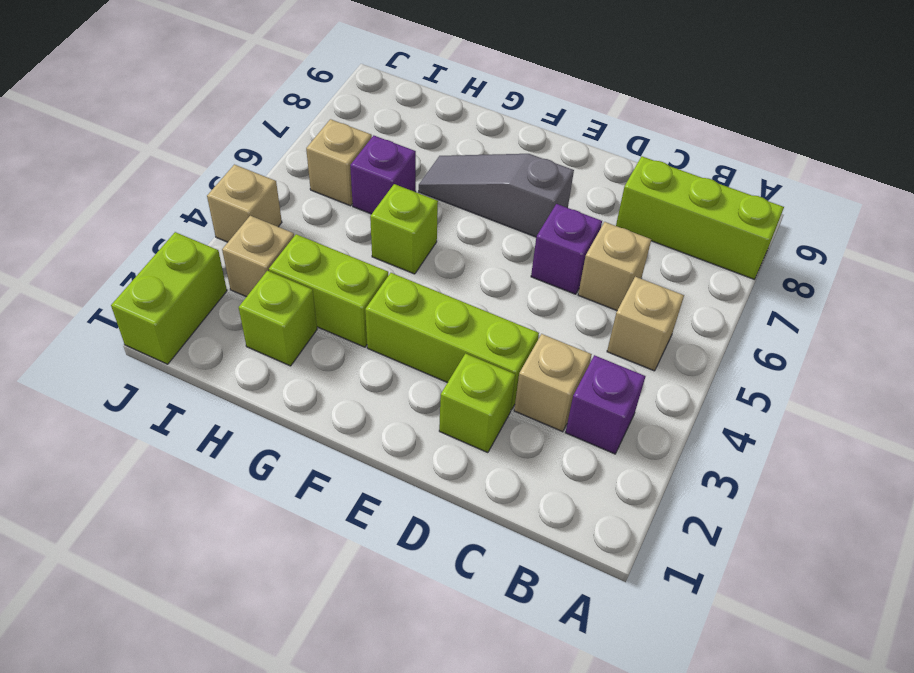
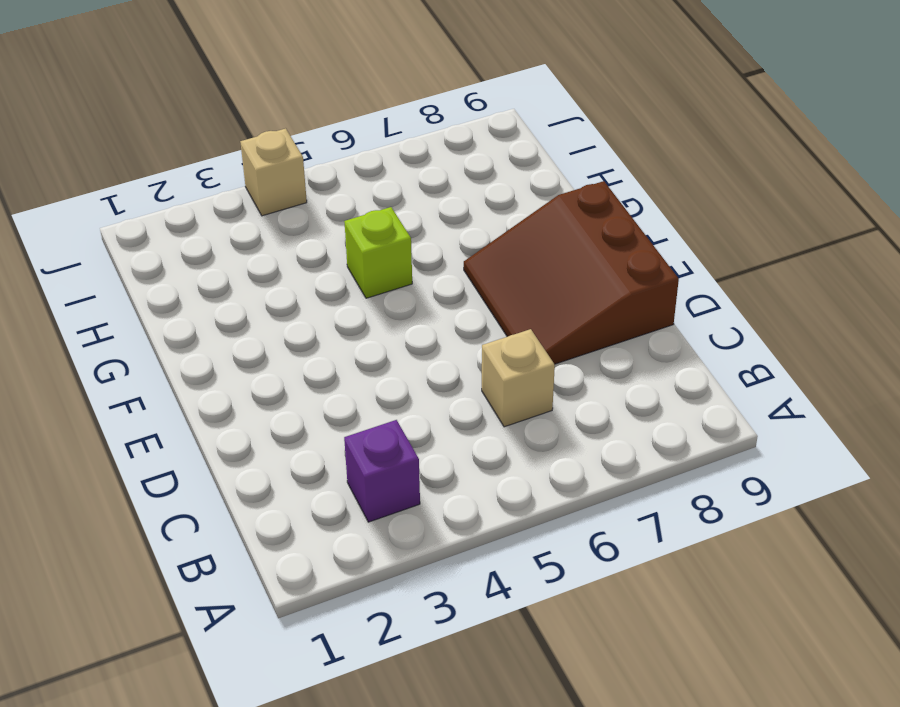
brown slope D7:F9 level 1 top 9 -> grey slope E7:G7 level 1 top E
none -> lime brick A8:C8 level 1
none -> tan brick B5 level 1
none -> tan brick C3 level 1

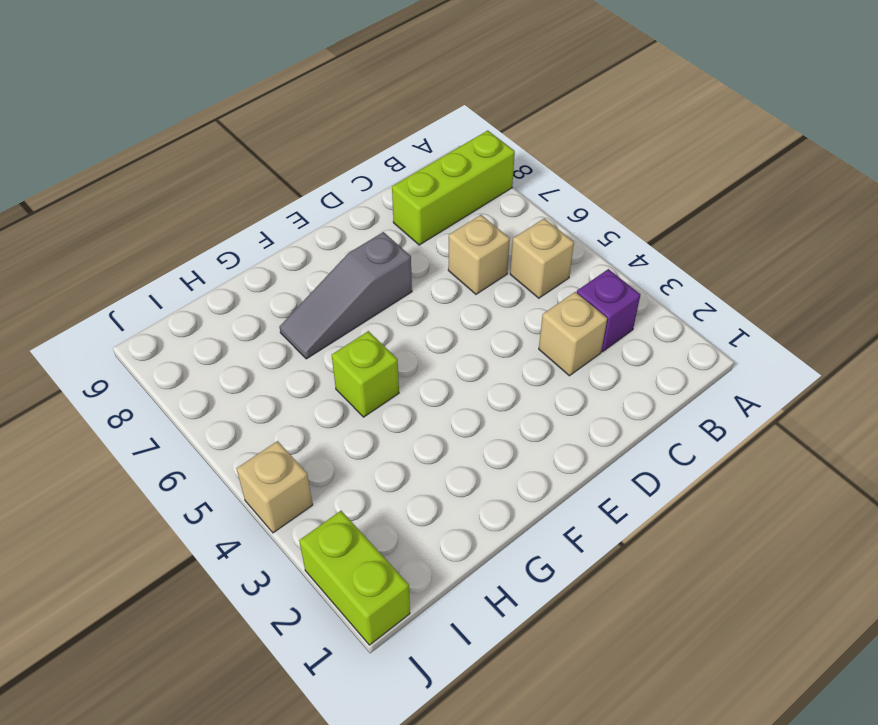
none -> lime brick D2 level 1
none -> lime brick D3:F3 level 1
none -> purple brick D6 level 1

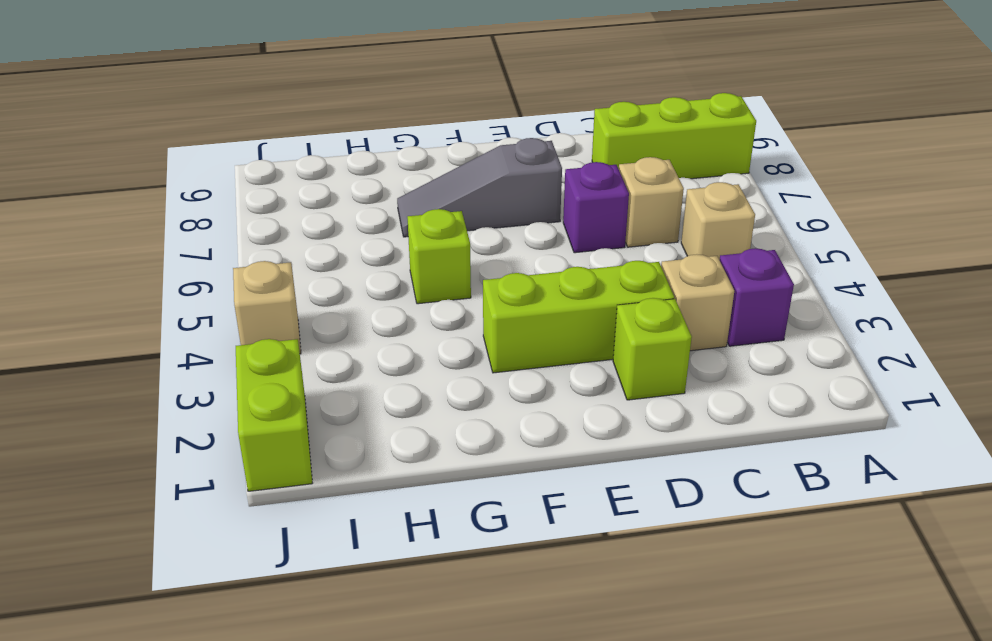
none -> lime brick G3:H3 level 1
none -> lime brick H2 level 1
none -> purple brick H6 level 1

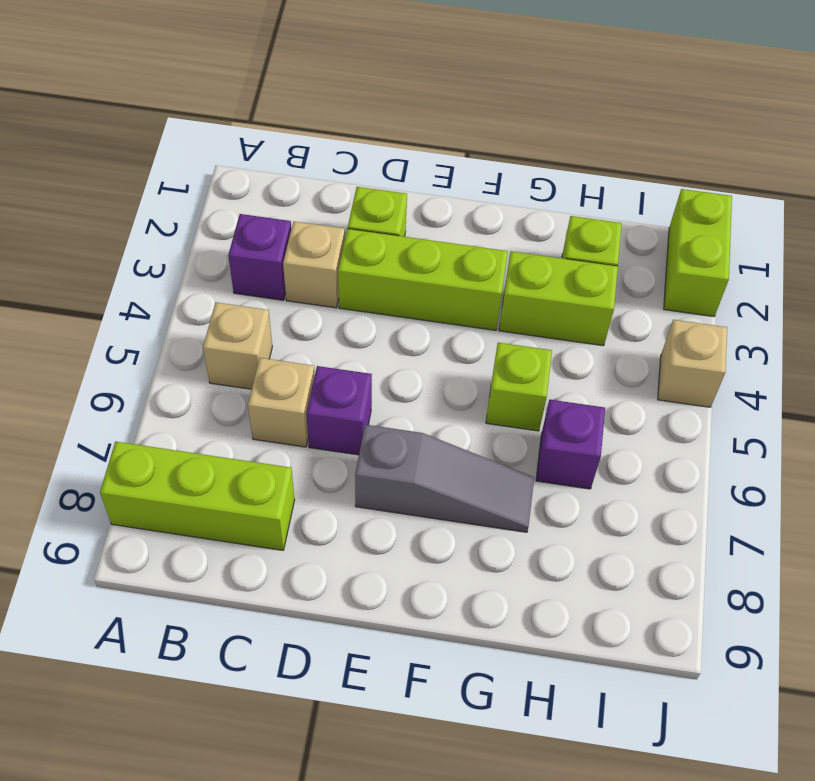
none -> tan brick I3 level 1
none -> tan brick I6 level 1

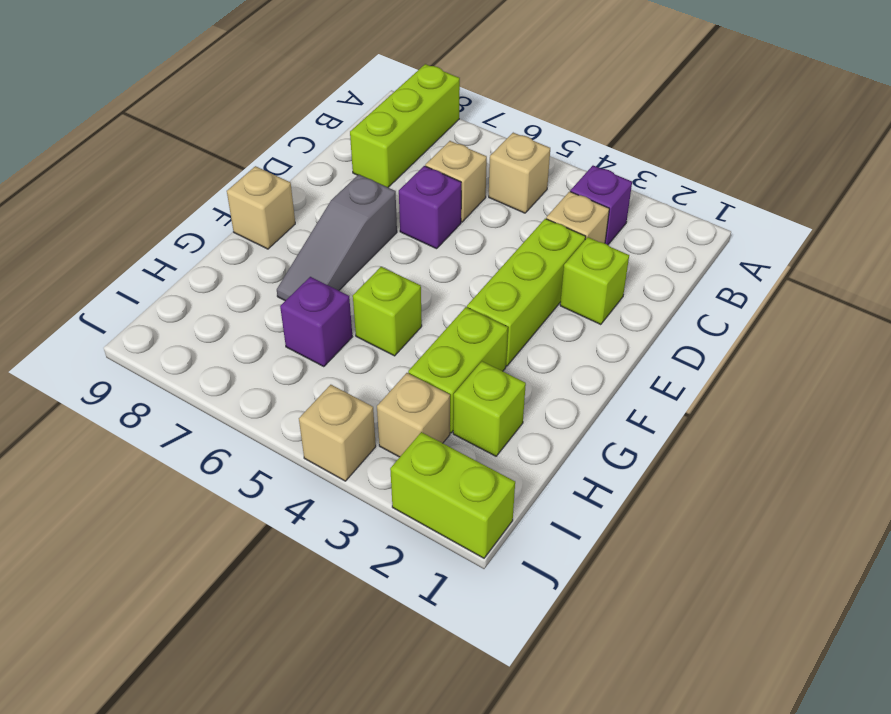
tan brick F9 level 1 -> tan brick I6 level 1

